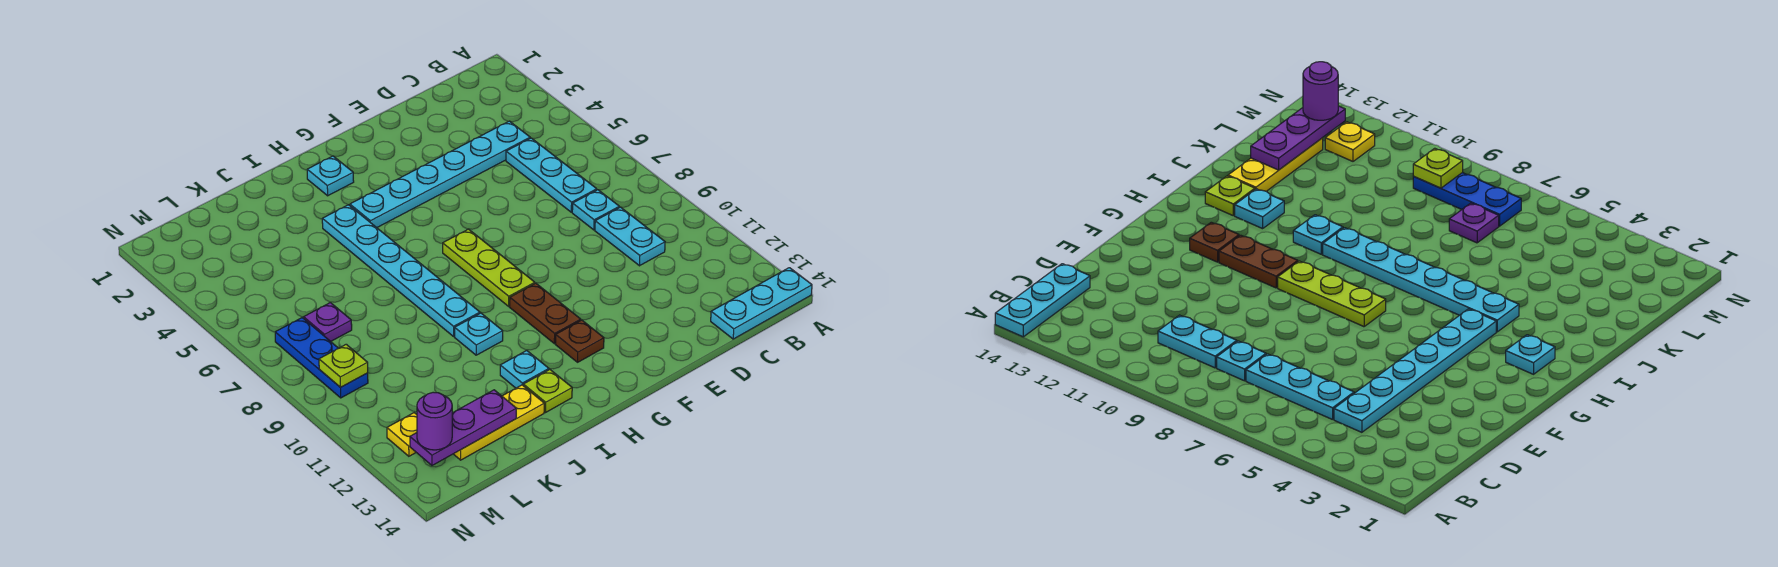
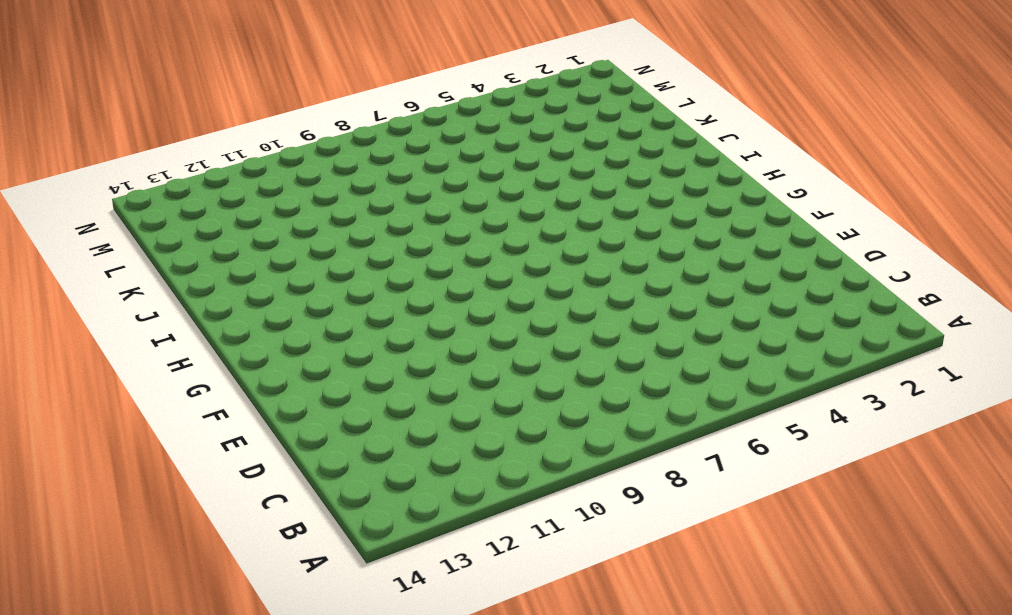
none -> cyan plate A14:C14 level 1
none -> cyan plate C4:H4 level 1
none -> cyan plate C5:C7 level 1

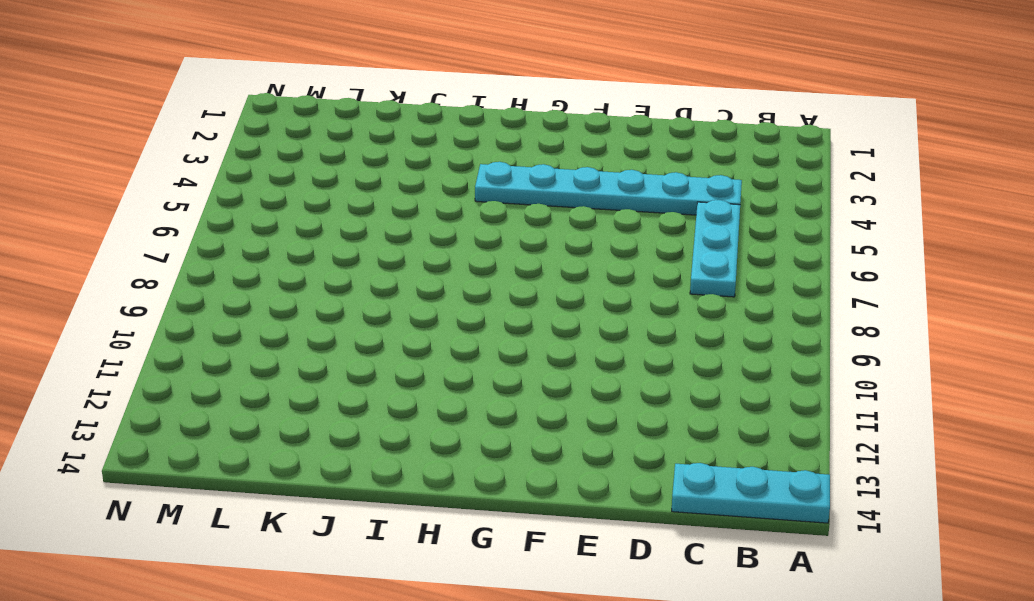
none -> cyan plate C8 level 1
none -> cyan plate C9:C10 level 1
none -> lime plate G7:G9 level 1

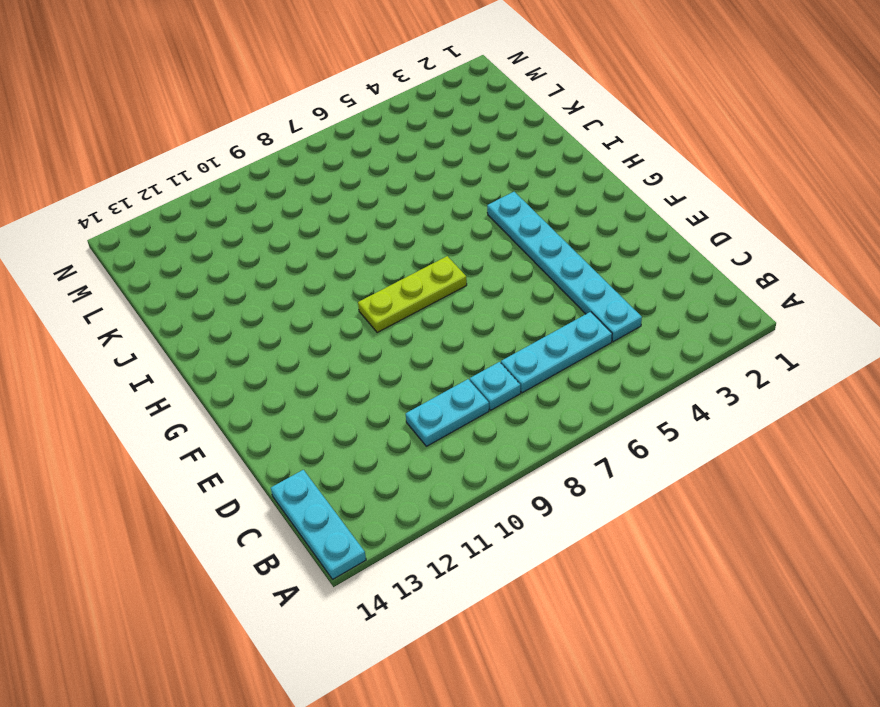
none -> brown plate G10:G11 level 1
none -> brown plate G12 level 1
none -> cyan plate H2 level 1

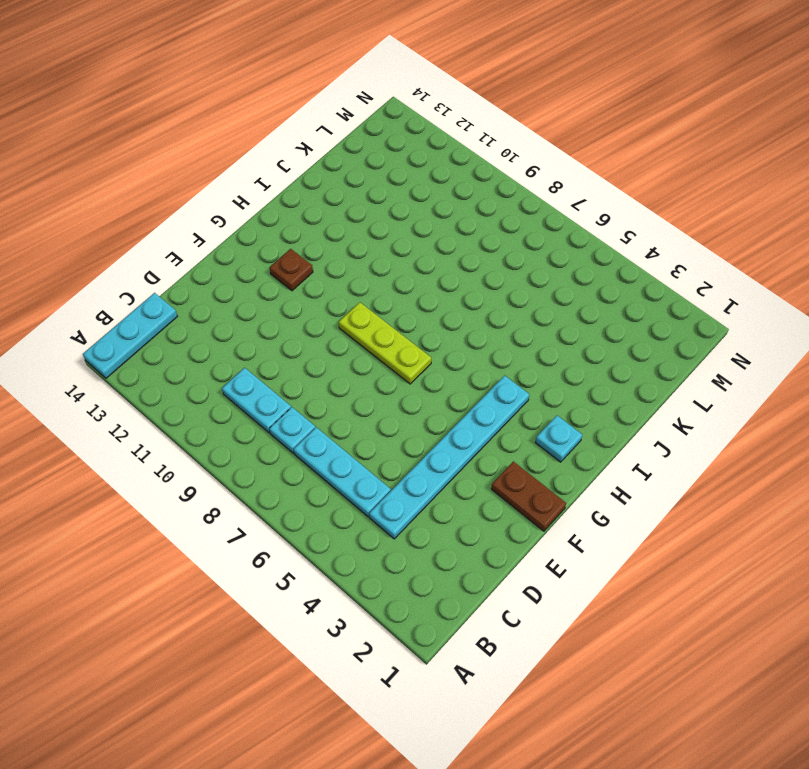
brown plate F1:F2 level 1 -> brown plate G10:G11 level 1
none -> cyan plate I4:I9 level 1
none -> cyan plate I10 level 1
none -> cyan plate I12 level 1

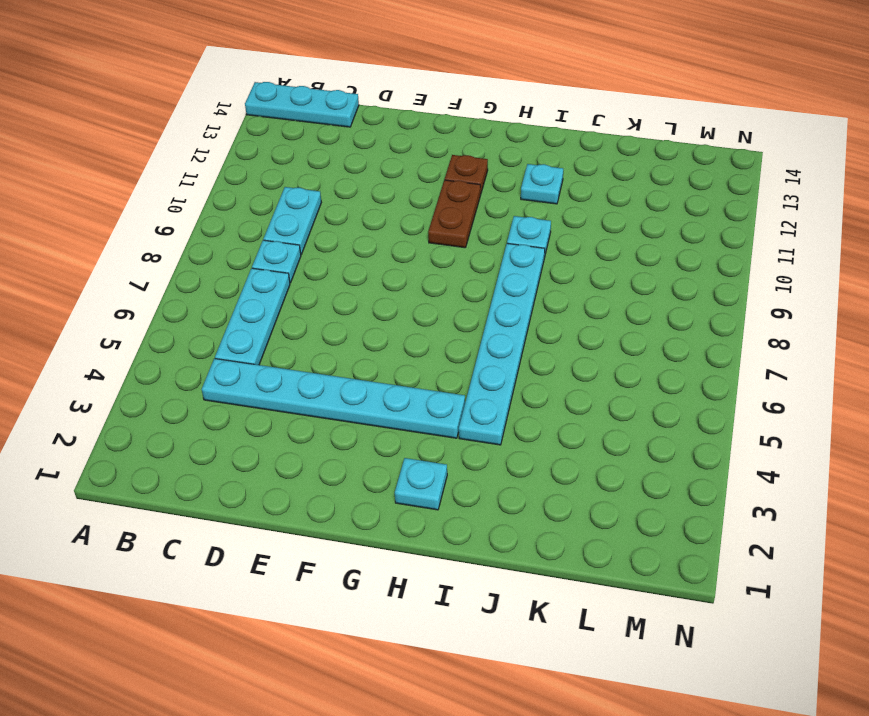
none -> lime plate G7:G9 level 1
none -> lime plate I13 level 1
none -> yellow plate J13:L13 level 1

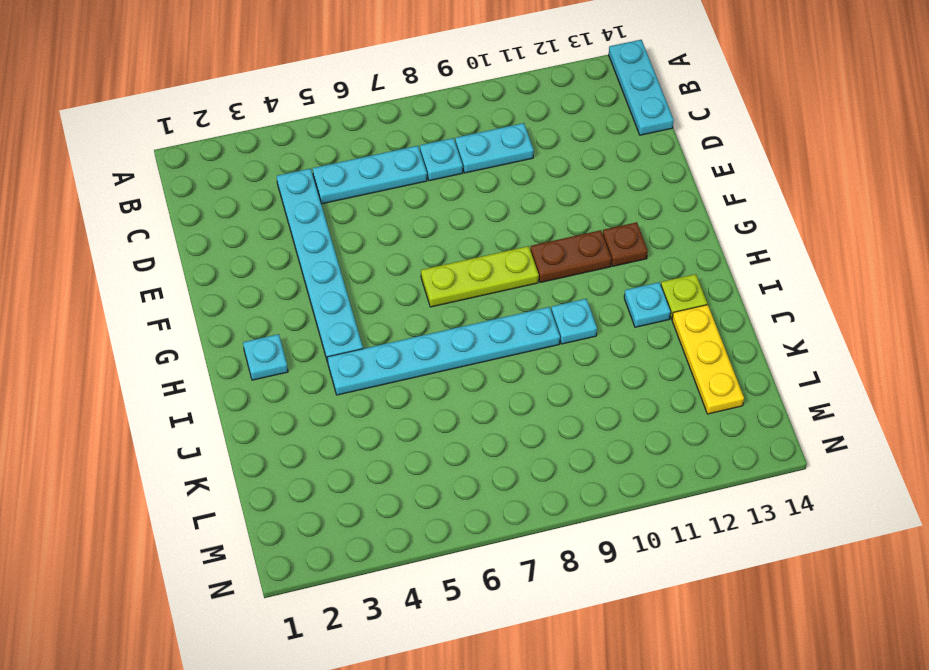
none -> purple plate L7 level 1
none -> blue plate M7:M9 level 1
none -> yellow plate M12 level 1

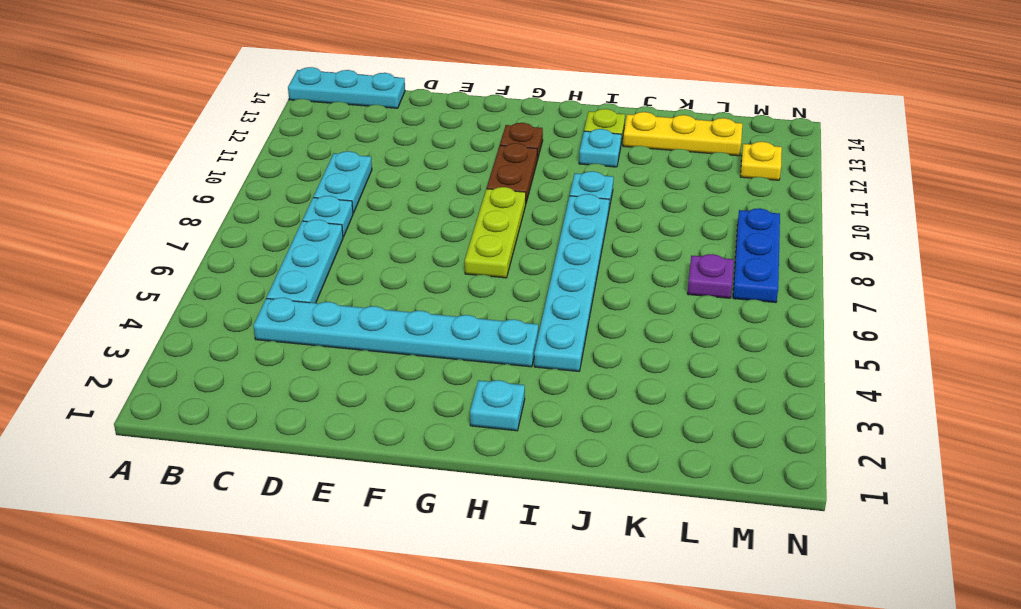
none -> purple plate K13:M13 level 2
none -> lime plate M9 level 2
none -> purple round brick M13 level 3

